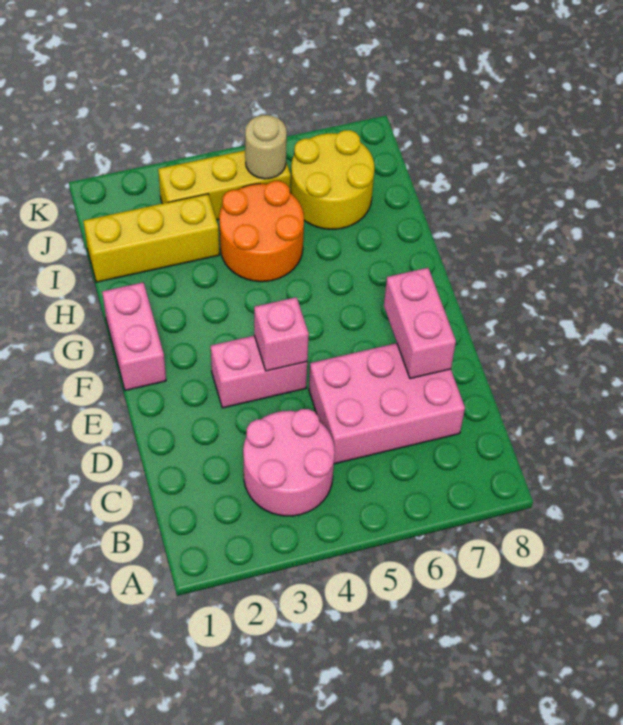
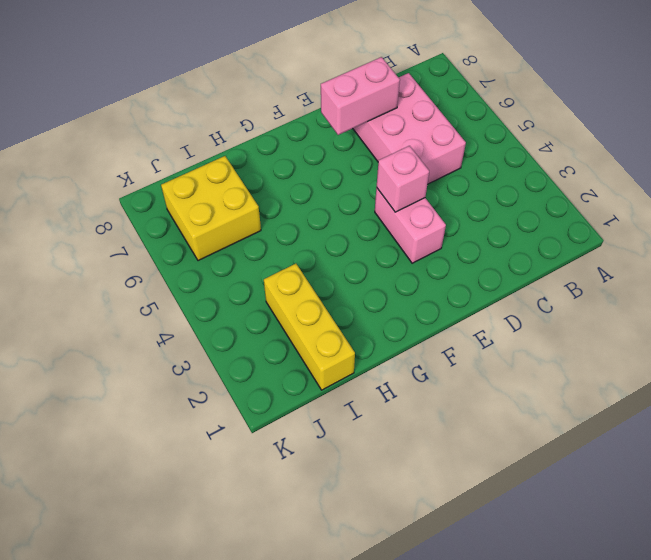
yellow brick I6:J7 level 1 -> yellow round brick I6:J7 level 1
none -> pink round brick B3:C4 level 1
none -> pink brick F1:G1 level 1

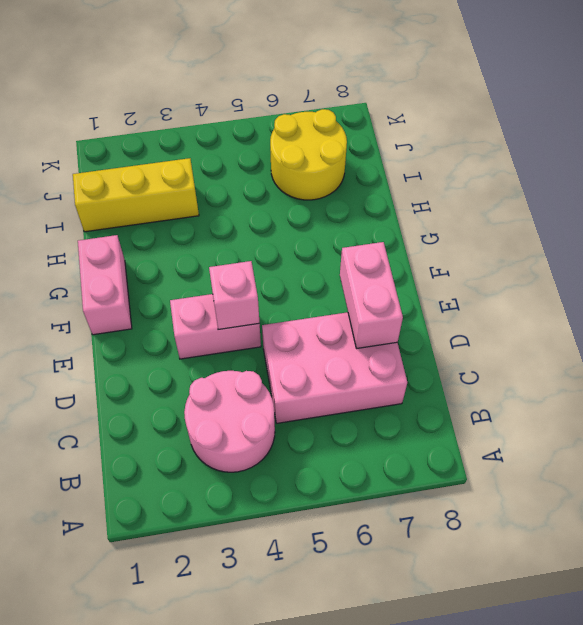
none -> orange round brick H4:I5 level 1
none -> yellow brick J3:J5 level 1

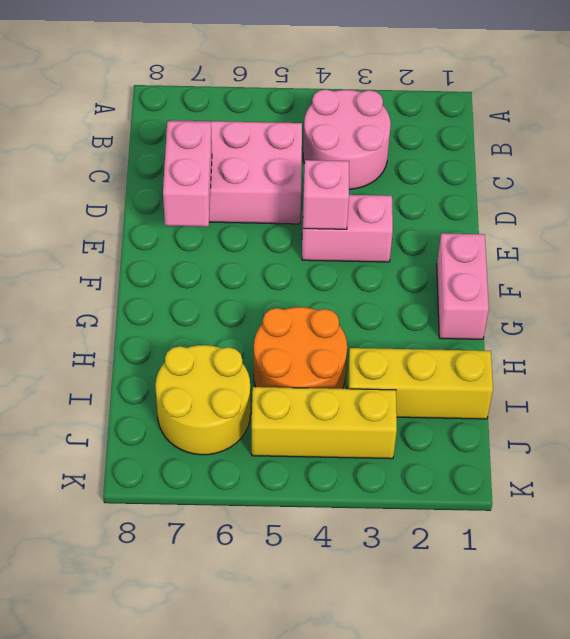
none -> tan round brick J5 level 2

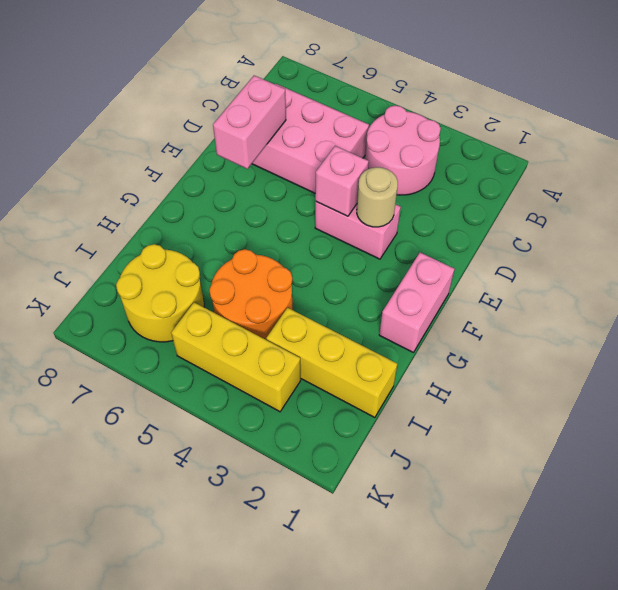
tan round brick E3 level 2 -> tan round brick J5 level 2

